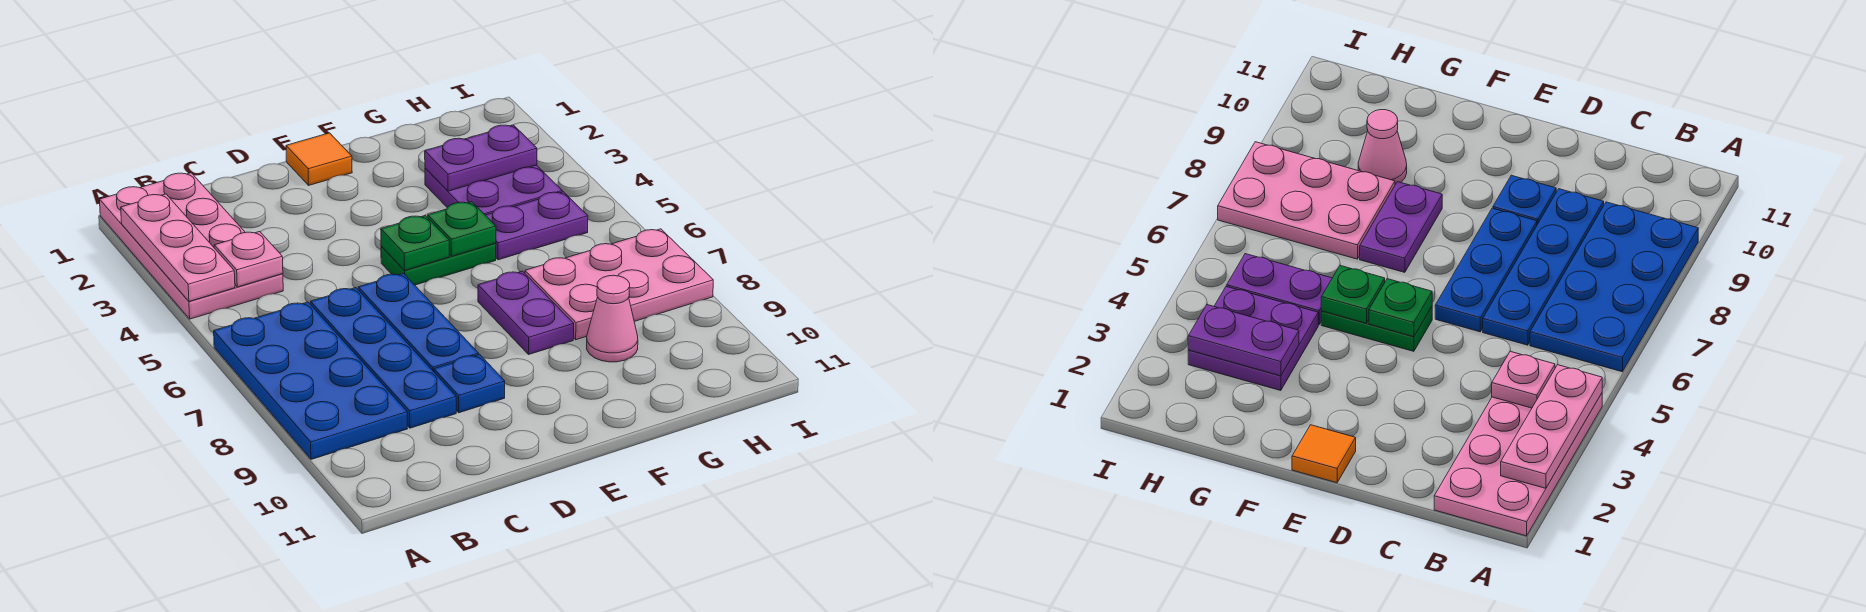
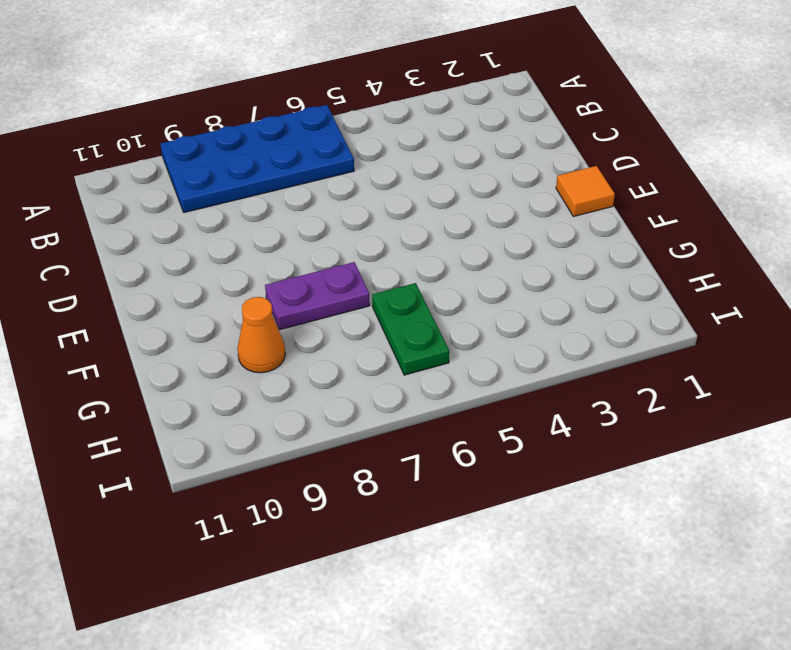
green plate G6:H6 level 1 -> green plate E5:F5 level 1
orange cone G9 level 1 -> pink cone G9 level 1
none -> pink plate A1:B4 level 1
none -> blue plate C6:C9 level 1
none -> blue plate D6:D8 level 1

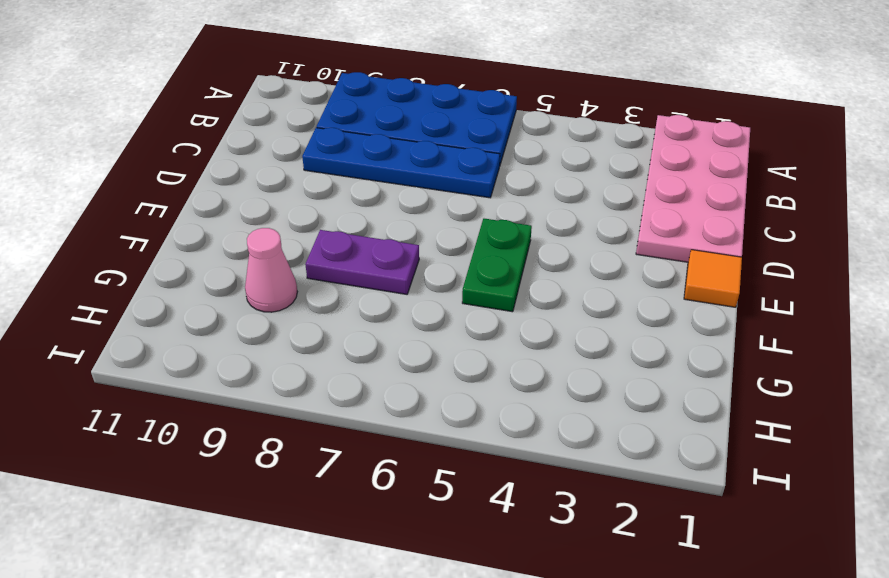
pink plate A1:D2 level 1 -> pink plate A1:B4 level 1
none -> blue plate D6:D8 level 1
none -> blue plate D9 level 1
none -> purple plate G3:H4 level 1

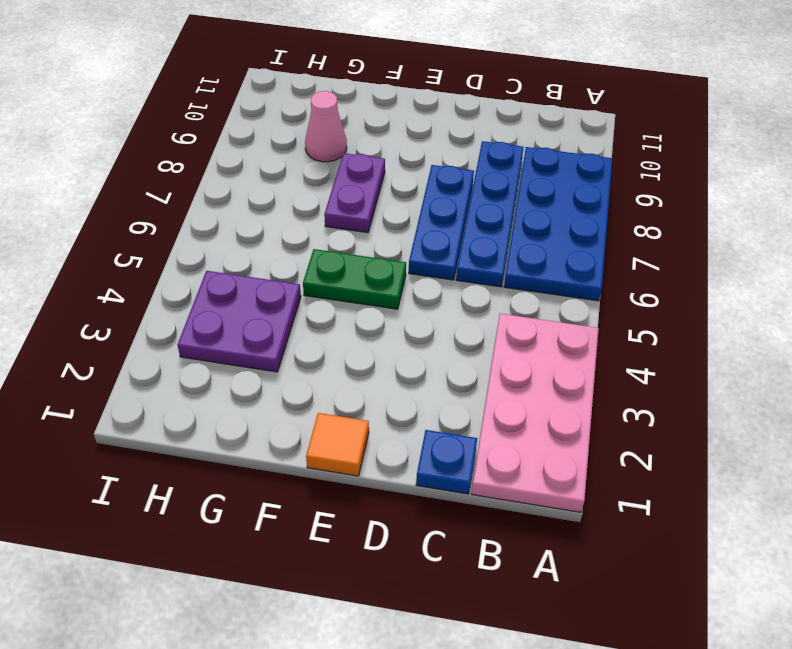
blue plate C1 level 1 -> blue plate D9 level 1
none -> purple plate G5:H5 level 1
none -> pink plate G7:I8 level 1
none -> pink plate A2:A4 level 2

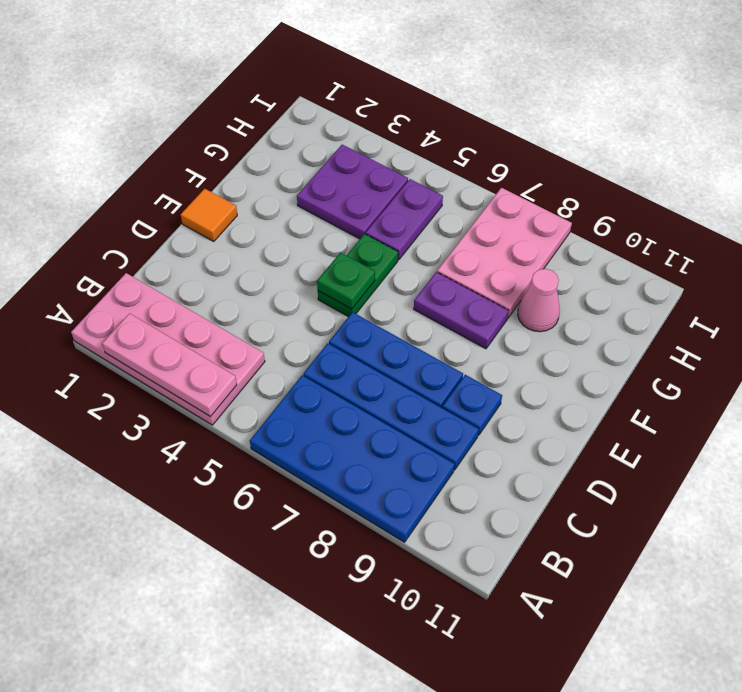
none -> pink plate B4 level 2
none -> green plate F5 level 2
none -> purple plate G3:H3 level 2

